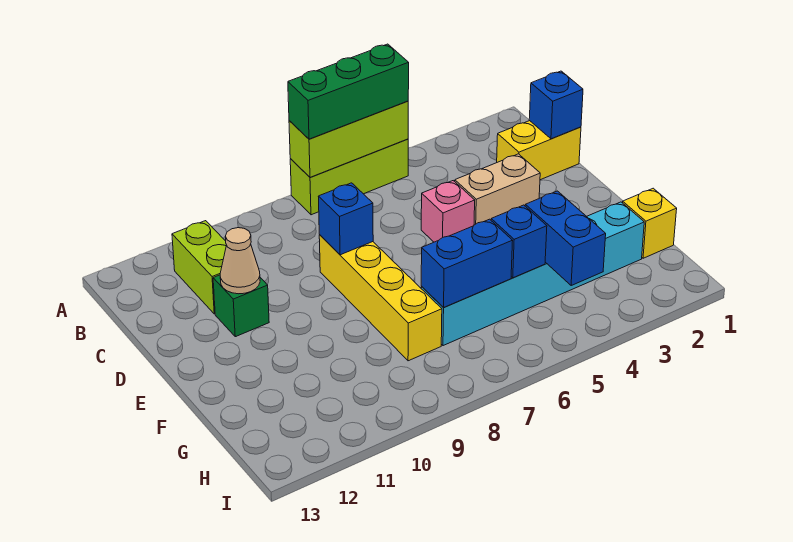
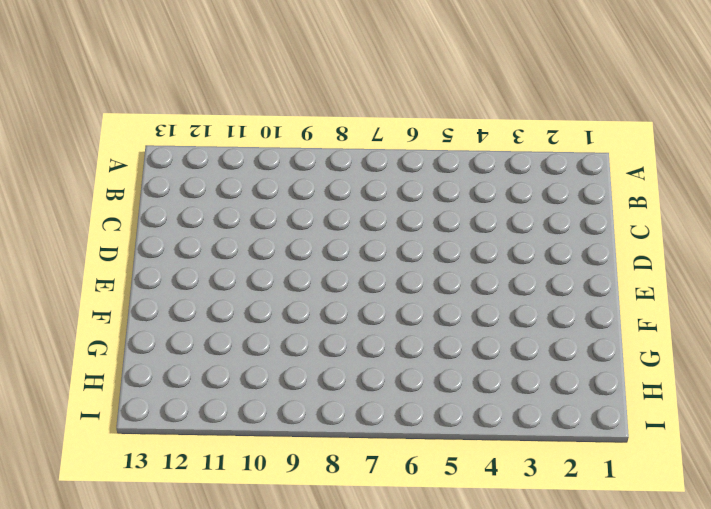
none -> lime brick A5:A7 level 1
none -> lime brick B11:C11 level 1
none -> yellow brick C1:C2 level 1

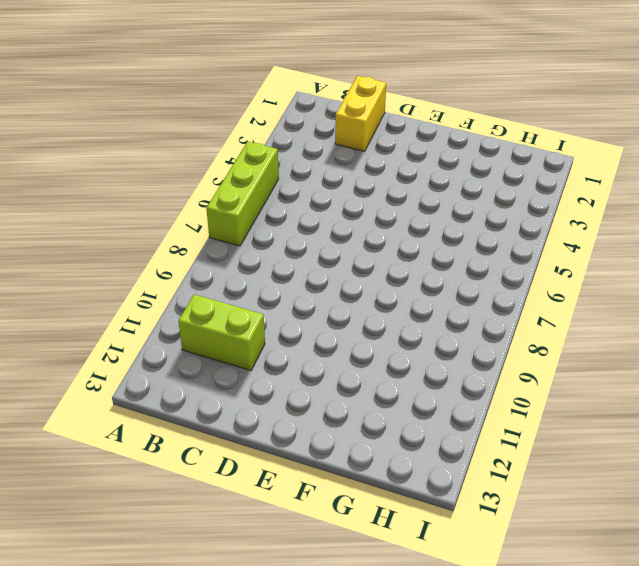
none -> tan brick D3:D4 level 1
none -> pink brick D5 level 1
none -> yellow brick D8:G8 level 1

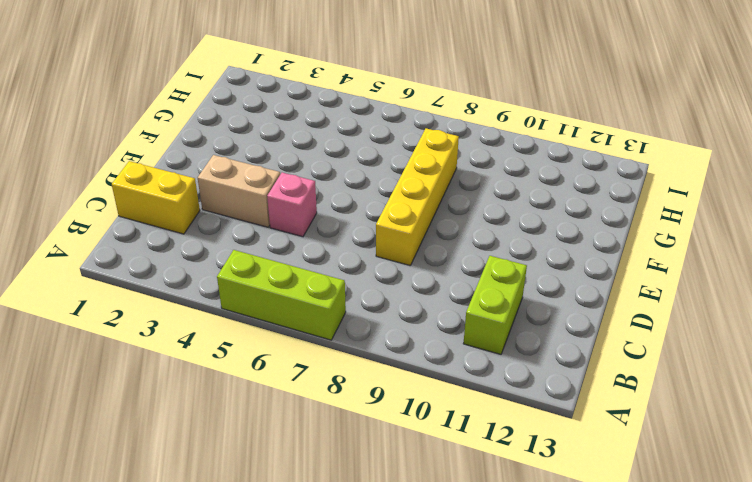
none -> green brick D11 level 1
none -> yellow brick G1 level 1
none -> cyan brick G2:G7 level 1

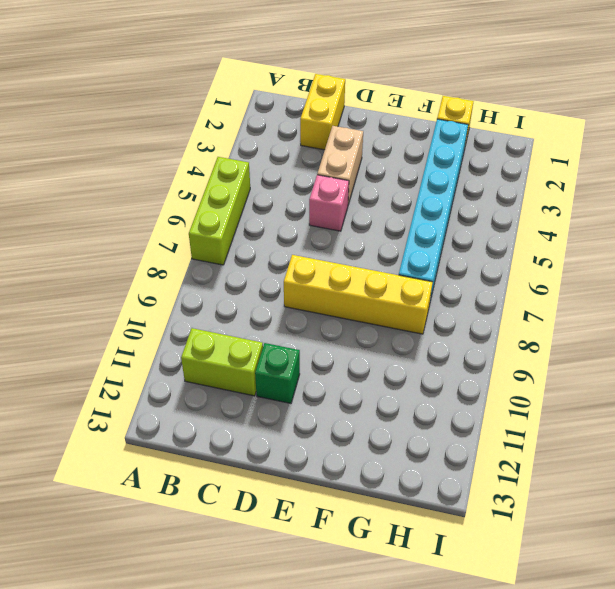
none -> lime brick A5:A7 level 2
none -> blue brick C1 level 2
none -> blue brick D8 level 2

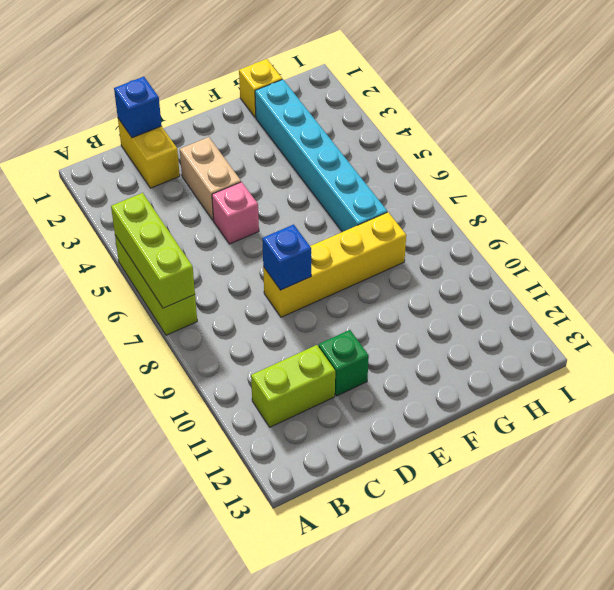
none -> tan cone D11 level 2
none -> blue brick G4:H4 level 2
none -> blue brick G5 level 2

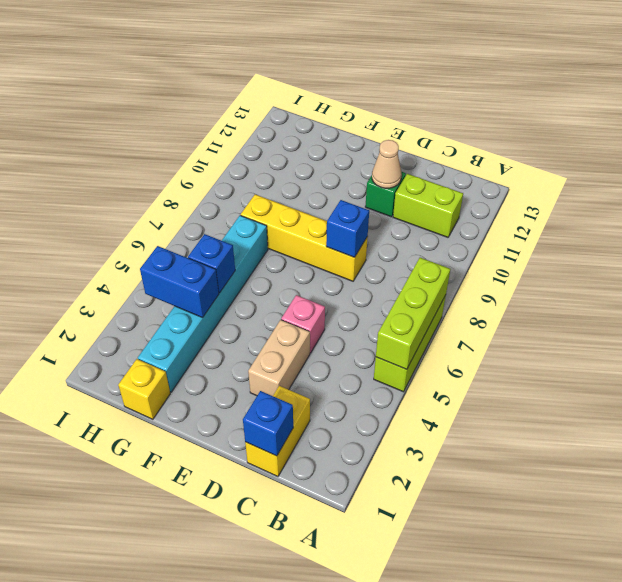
none -> blue brick G6:G7 level 2
none -> green brick A5:A7 level 3

